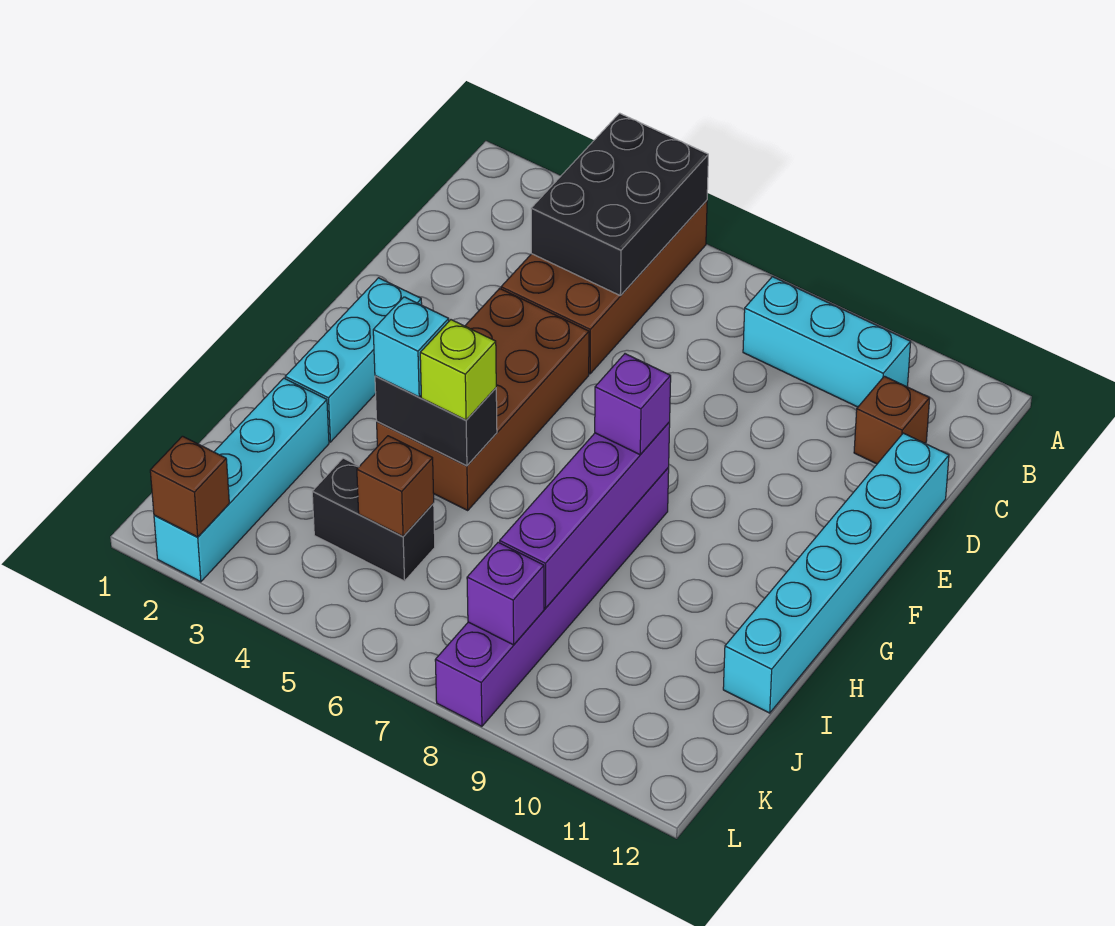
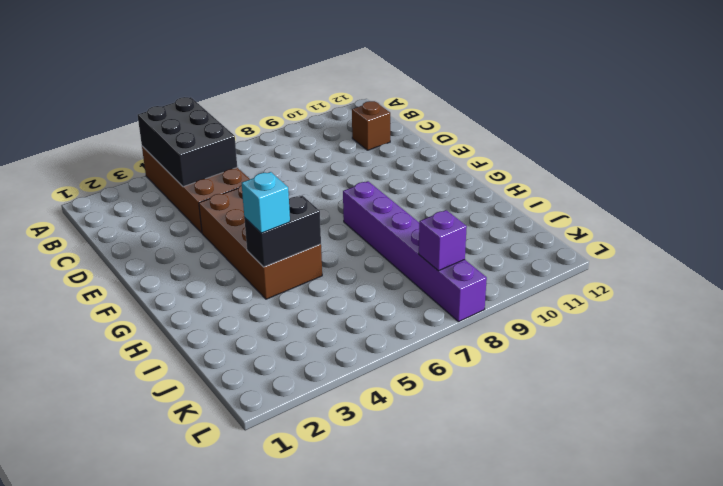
none -> cyan brick B8:B10 level 1
none -> cyan brick D12:I12 level 1
none -> cyan brick F2:H2 level 1

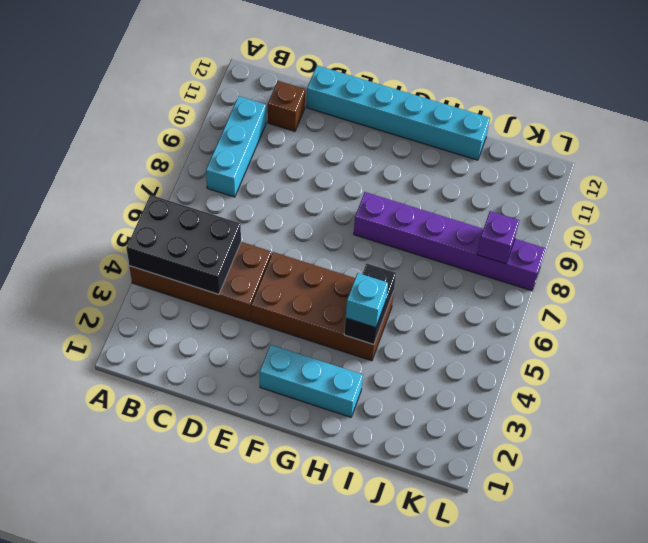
none -> cyan brick I2:L2 level 1
none -> black brick J4:J5 level 1
none -> purple brick G8:J8 level 2

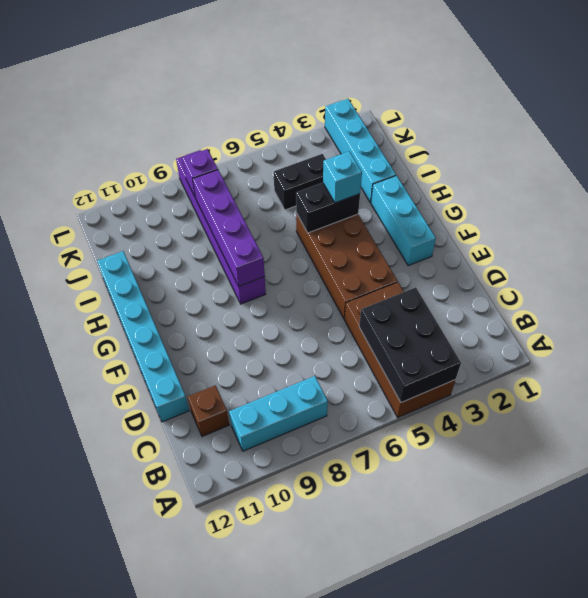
none -> brown brick J5 level 2
none -> brown brick L2 level 2
none -> purple brick G8 level 3

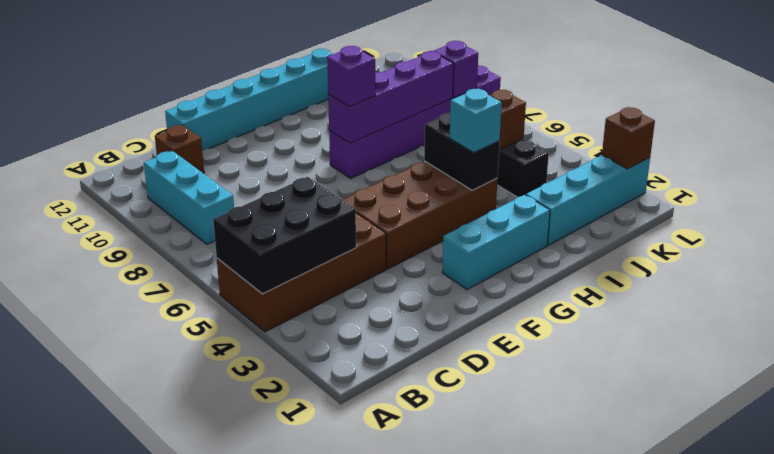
none -> lime brick H5 level 3

